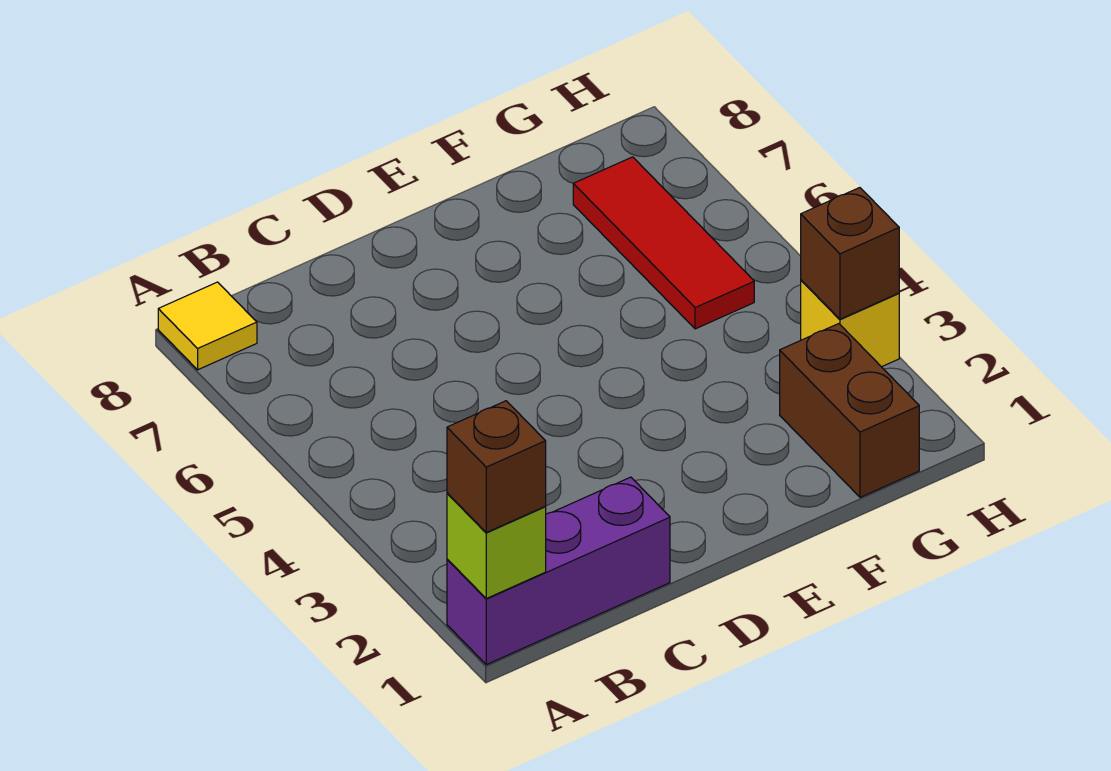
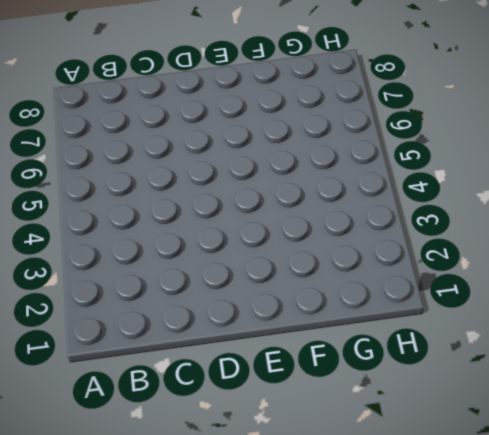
none -> purple brick A1:C1 level 1
none -> yellow tile A8 level 1

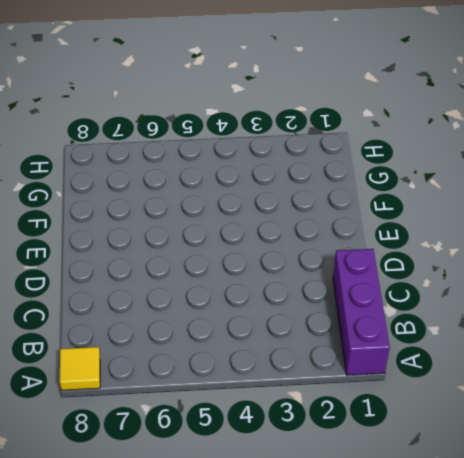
none -> brown brick G1:G2 level 1
none -> red tile G5:G7 level 1

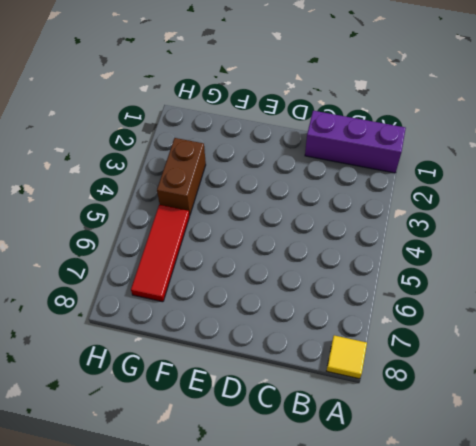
brown brick G3:G4 level 1 -> brown brick G1:G2 level 1
none -> yellow brick H3 level 1
none -> lime brick A1 level 2

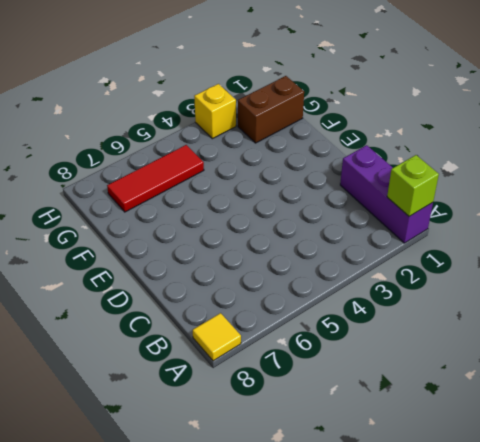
none -> brown brick H3 level 2
none -> brown brick A1 level 3

